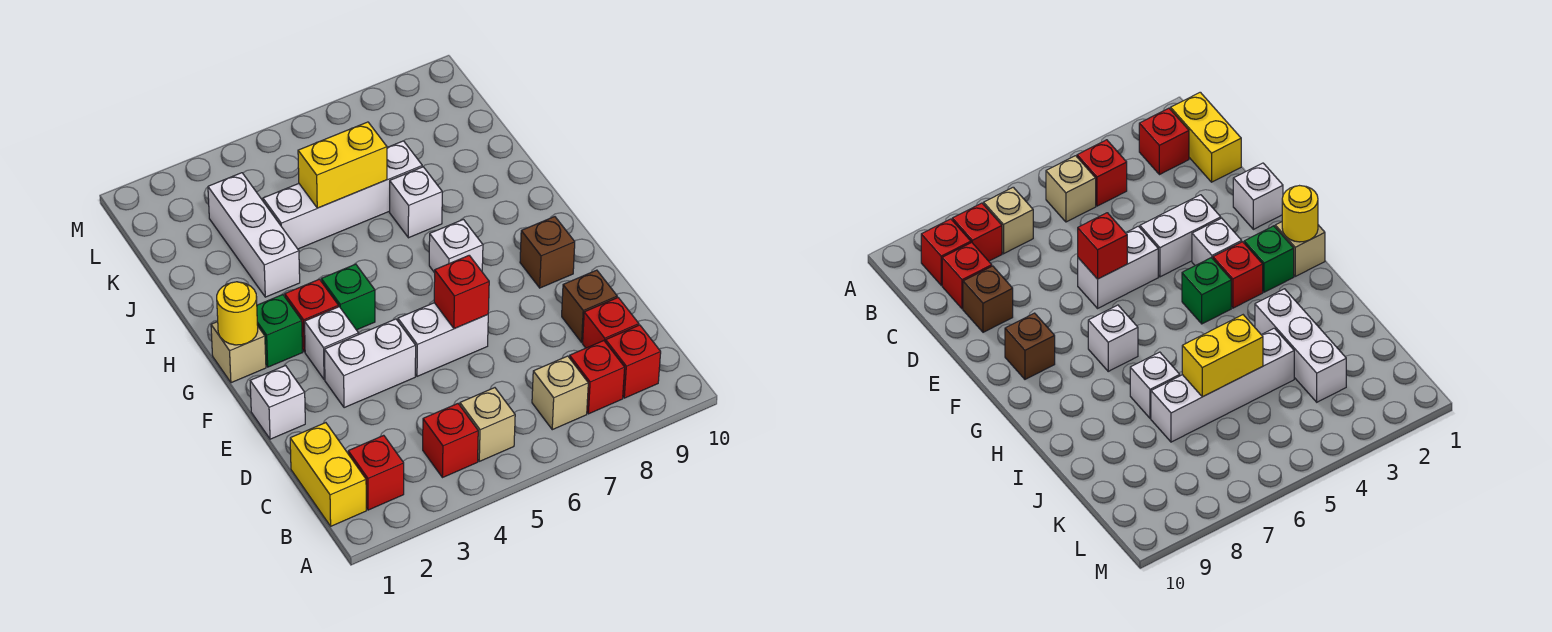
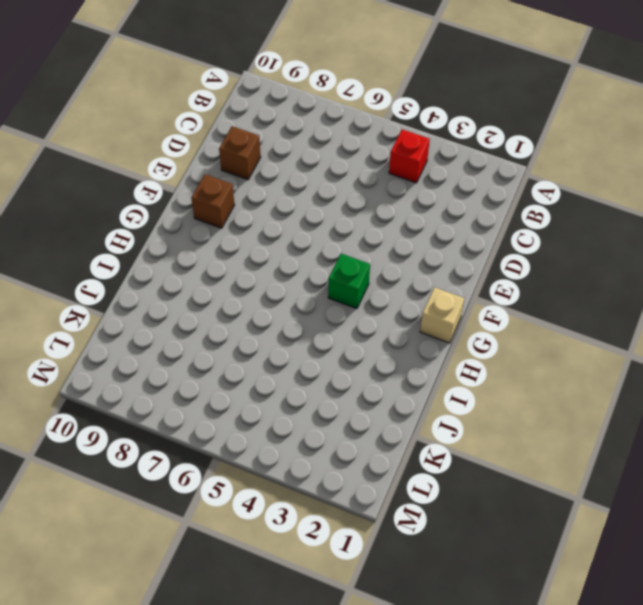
none -> yellow brick B1:C1 level 1
none -> red brick B2 level 1
none -> tan brick B5 level 1

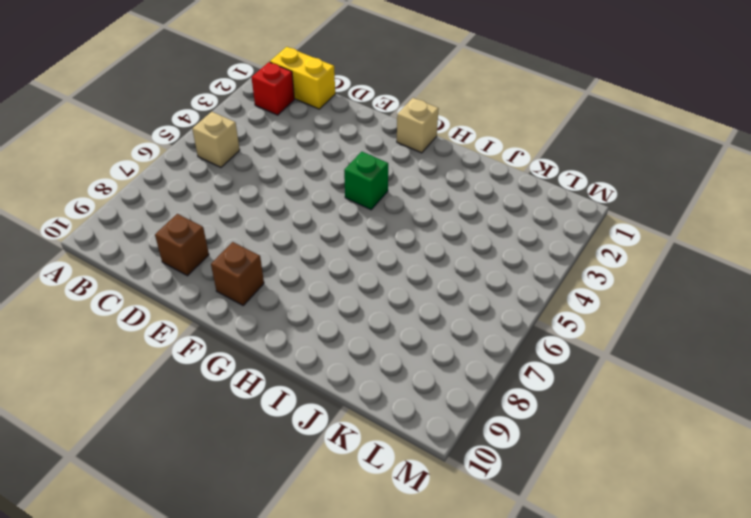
none -> red brick B4 level 1
none -> tan brick B7 level 1
none -> red brick B8 level 1

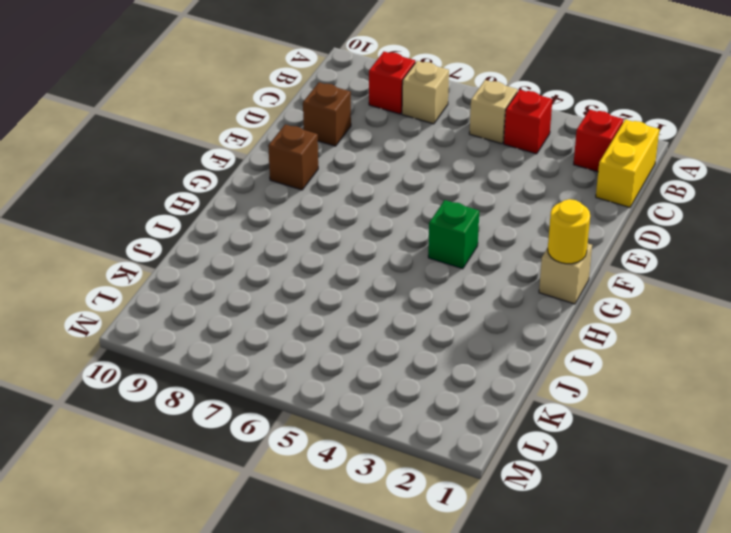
none -> red brick B9 level 1
none -> red brick C9 level 1
none -> white brick E1 level 1

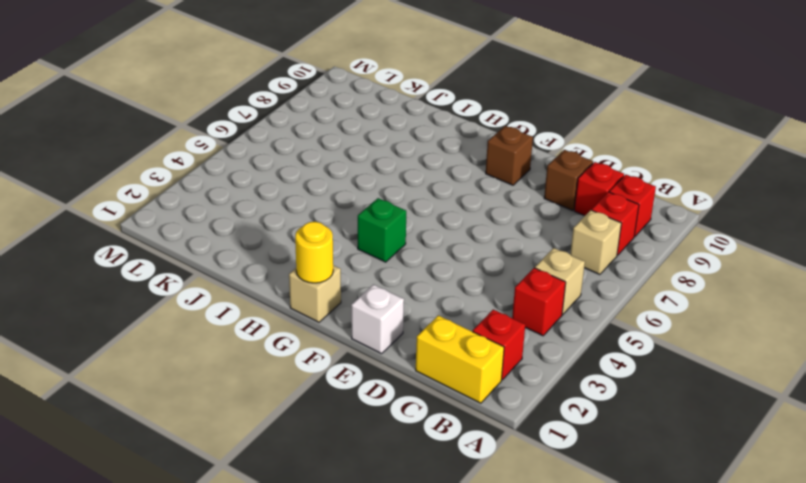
none -> white brick E3:E4 level 1
none -> white brick E5:E6 level 1
none -> white brick F3 level 1

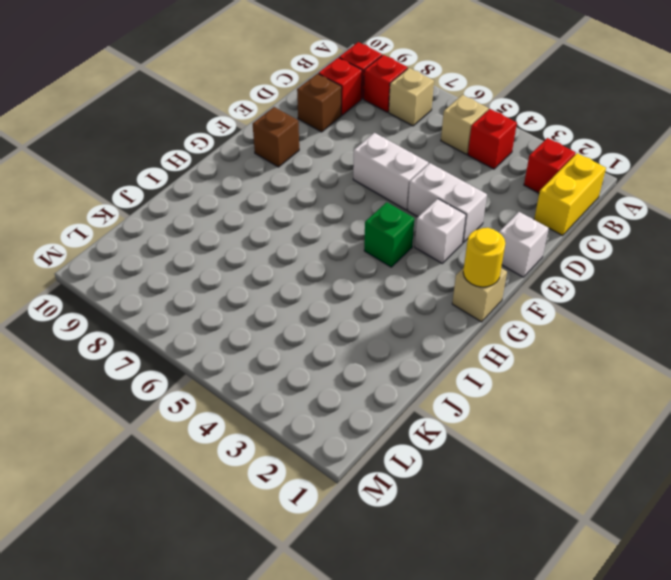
none -> green brick G2 level 1
none -> red brick G3 level 1
none -> white brick G7 level 1

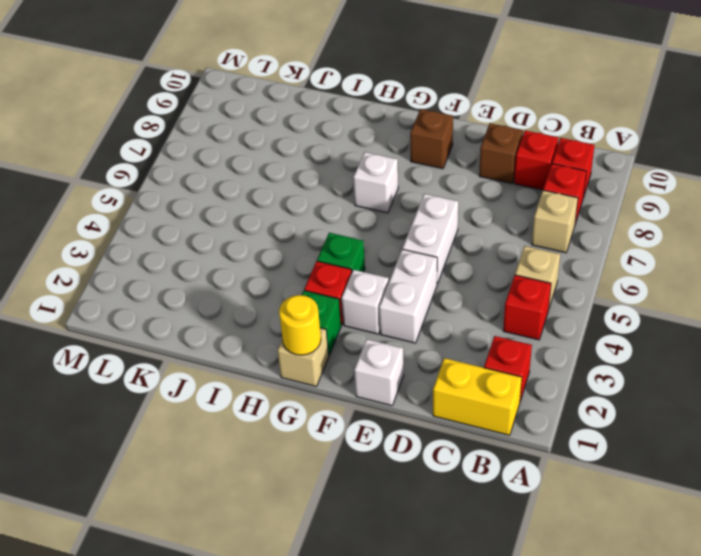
none -> white brick I3:K3 level 1
none -> white brick I7 level 1
none -> white brick J4:J7 level 1

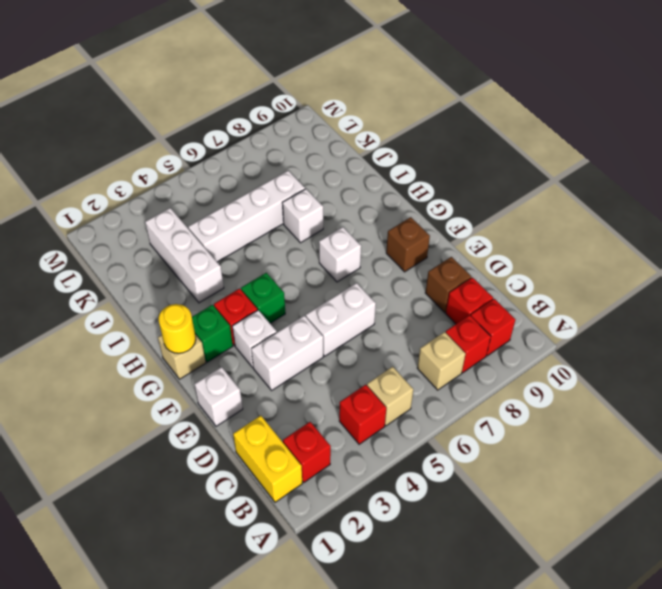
none -> red brick E6 level 2
none -> yellow brick J5:J6 level 2

